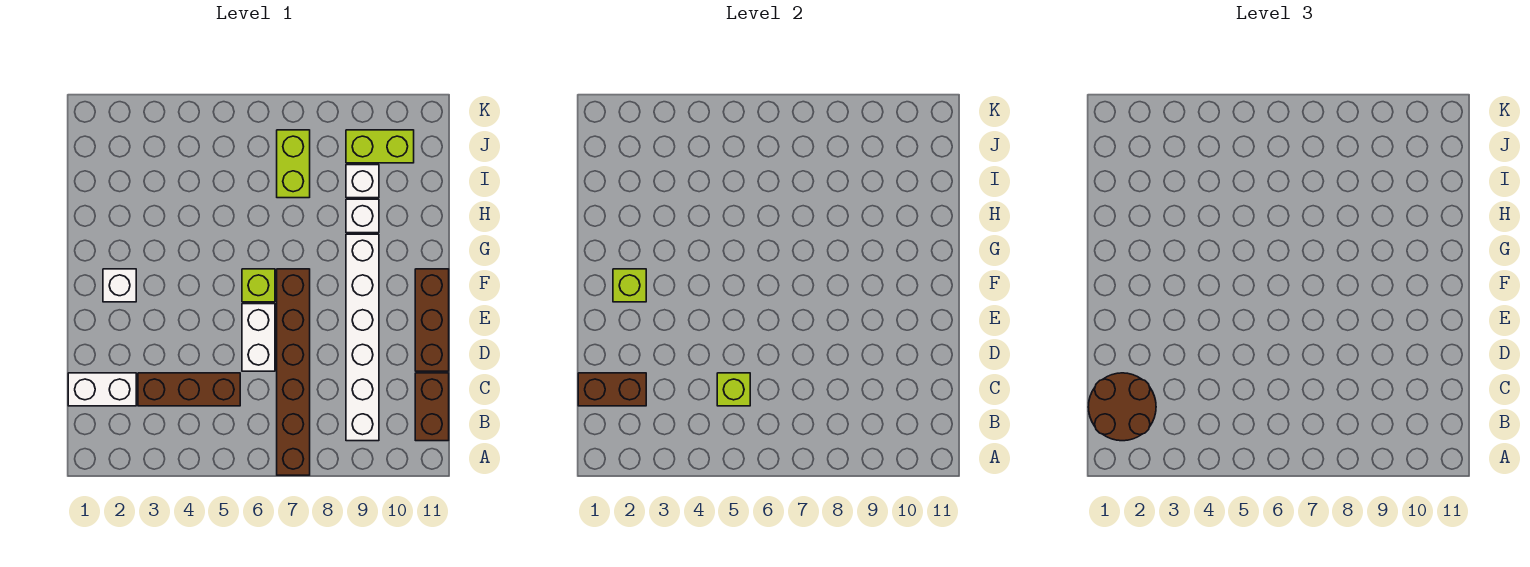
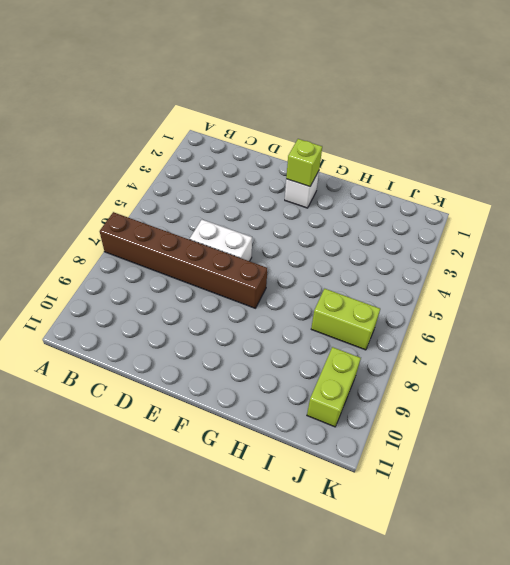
none -> white brick B9:G9 level 1
none -> brown brick B11:C11 level 1
none -> white brick C1:C2 level 1

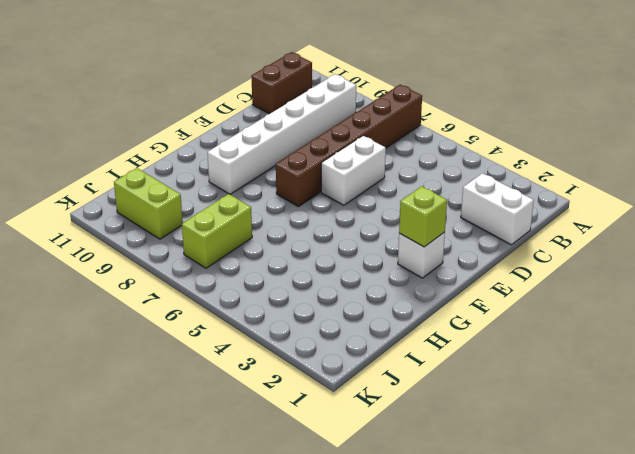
none -> brown brick C3:C5 level 1
none -> brown brick D11:F11 level 1
none -> lime brick F6 level 1

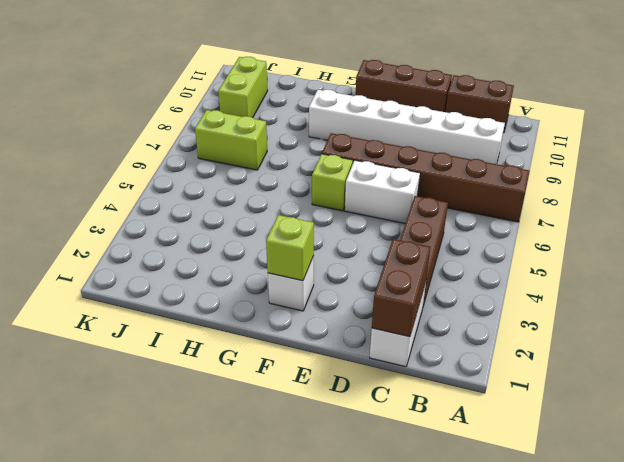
none -> white brick H9 level 1
none -> white brick I9 level 1
none -> lime brick C5 level 2

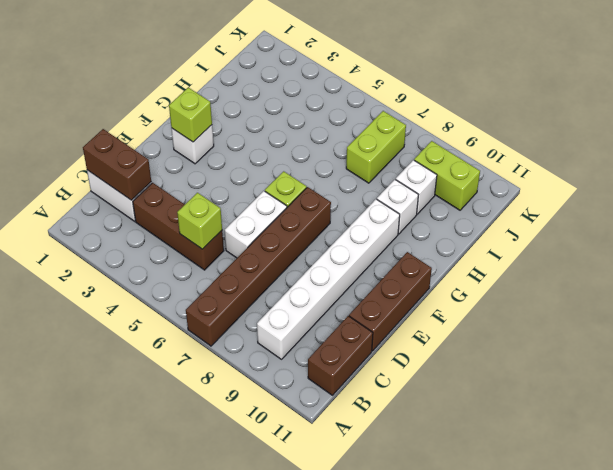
none -> brown round brick B1:C2 level 3

